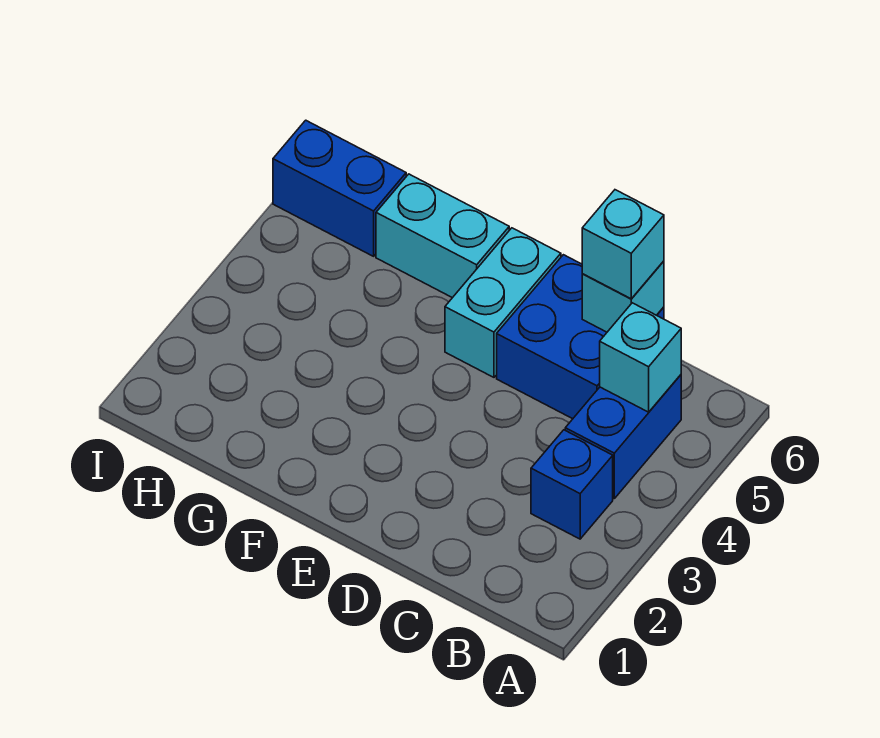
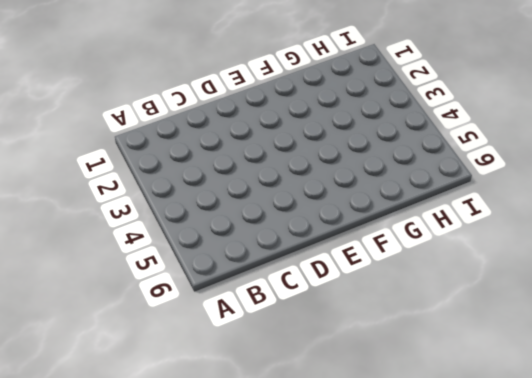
none -> blue brick B3 level 1
none -> blue brick B4:B5 level 1

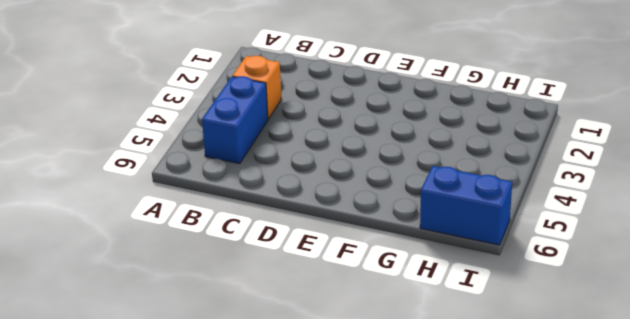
orange brick B3 level 1 -> blue brick B3 level 1
none -> blue brick C5:D6 level 1
none -> cyan brick E5:E6 level 1

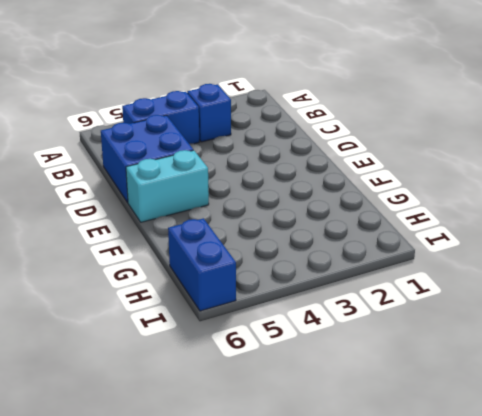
none -> cyan brick F6:G6 level 1
none -> cyan brick B5 level 2

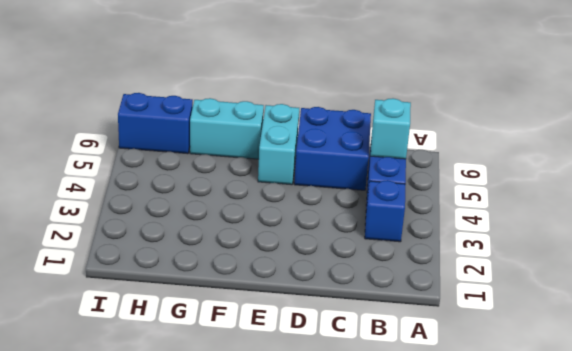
none -> cyan brick C6 level 2
none -> cyan brick C6 level 3

